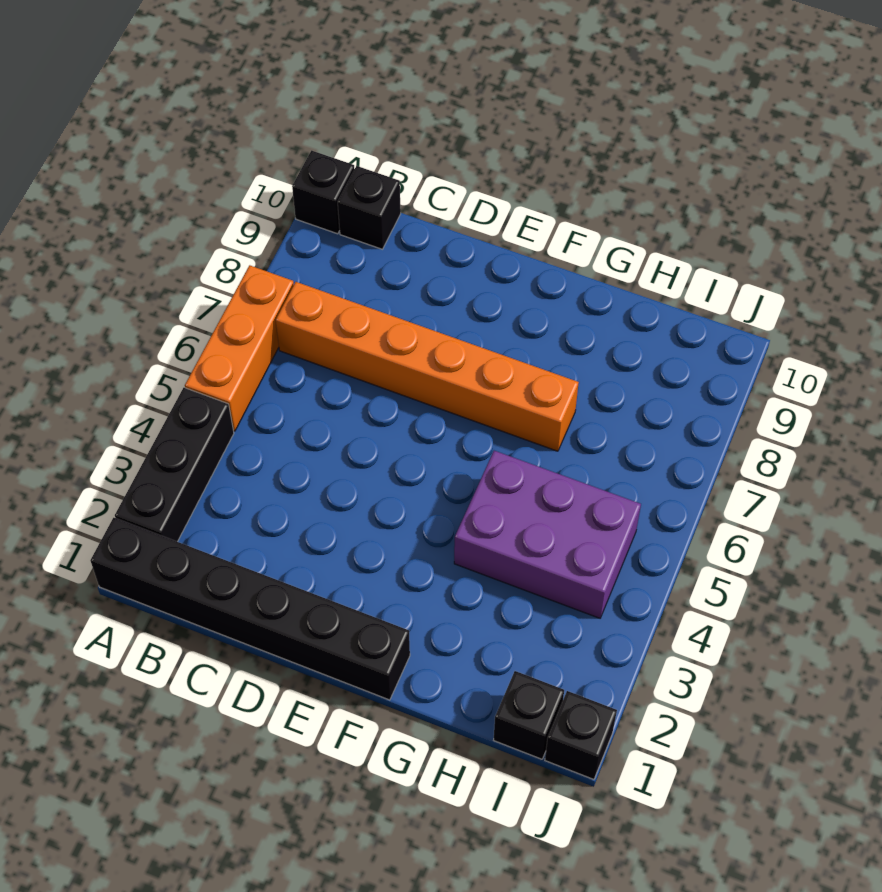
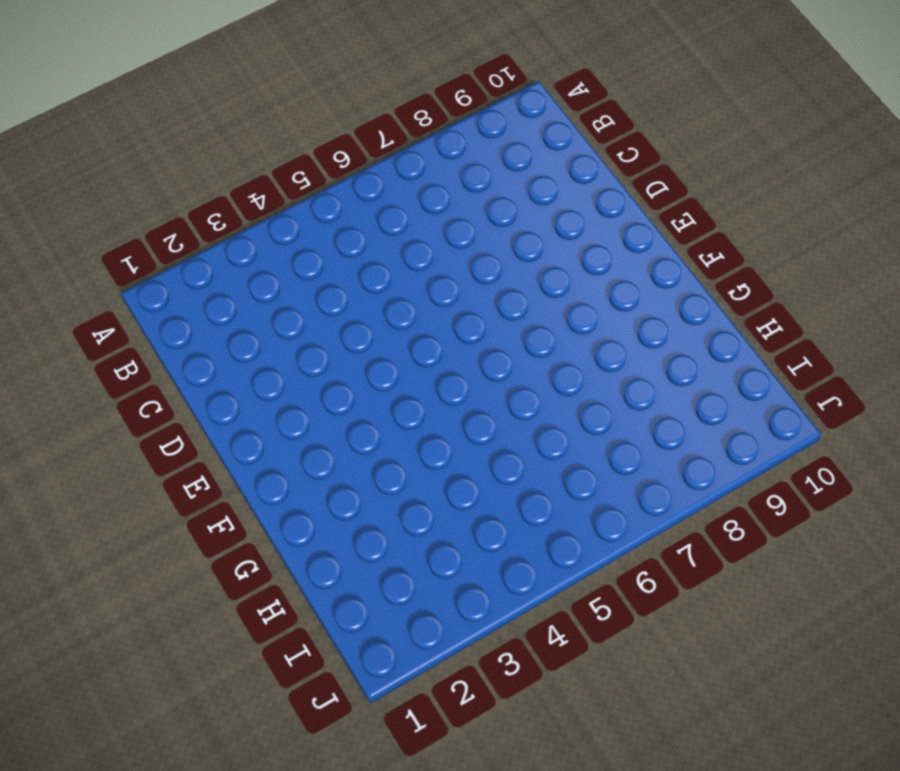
none -> black brick A1:F1 level 1
none -> black brick A2:A4 level 1

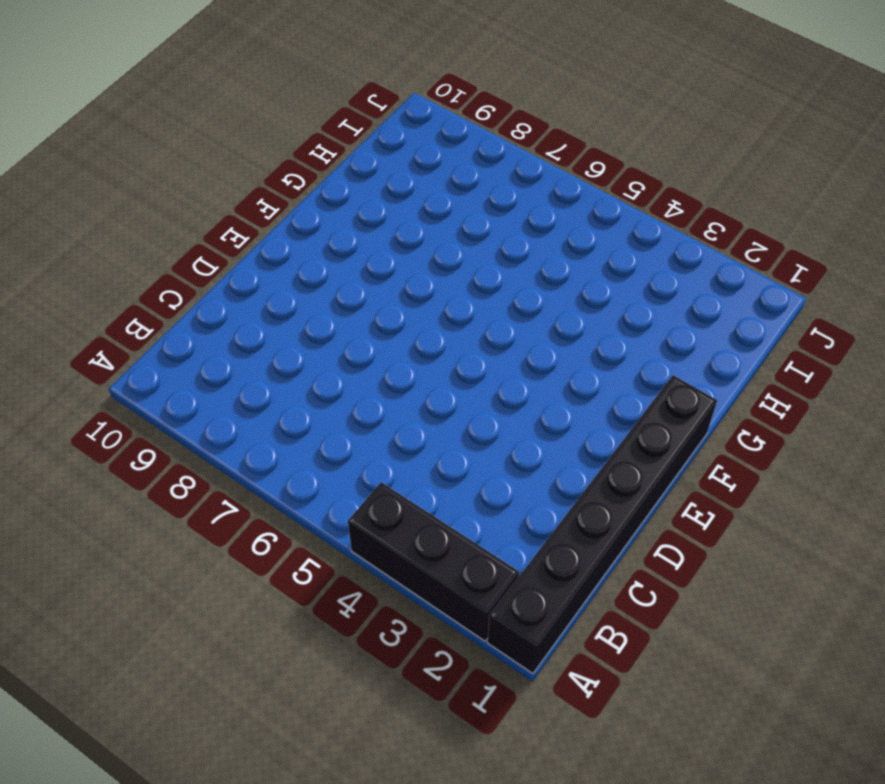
none -> orange brick A5:A7 level 1
none -> black brick A10 level 1

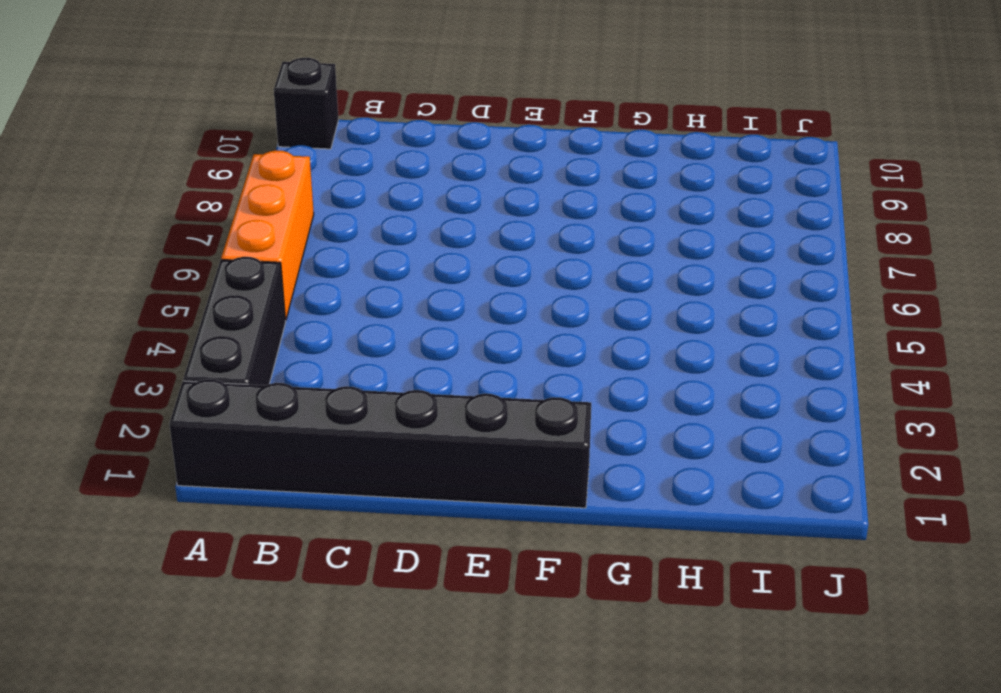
none -> orange brick B7:G7 level 1
none -> black brick B10 level 1

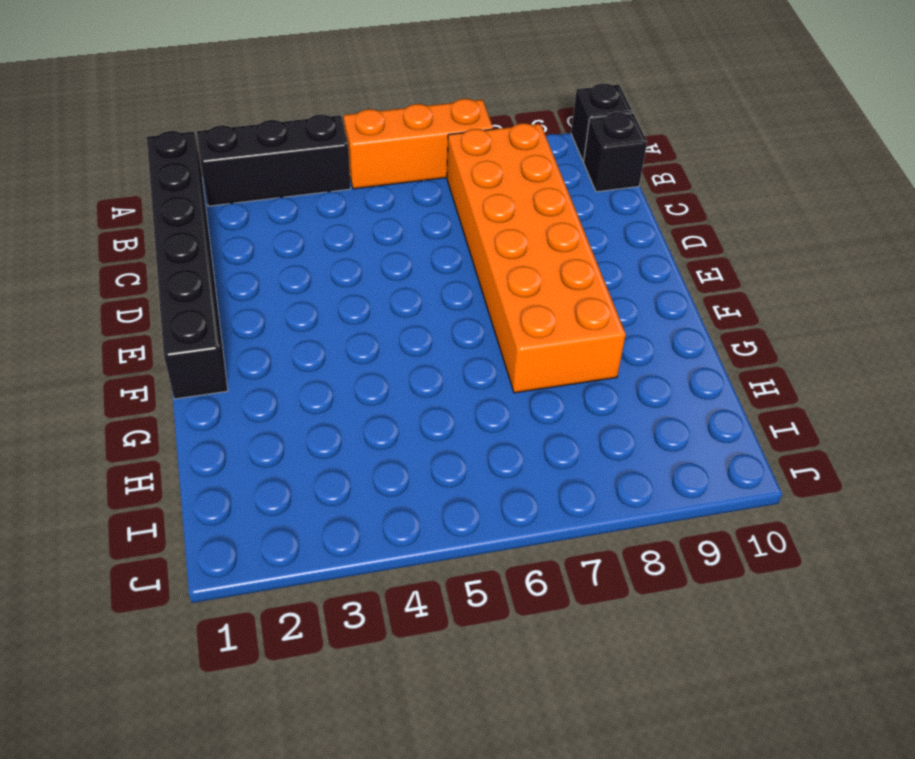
orange brick B7:G8 level 1 -> orange brick B7:G7 level 1
none -> purple brick G4:I5 level 1
none -> black brick I1 level 1

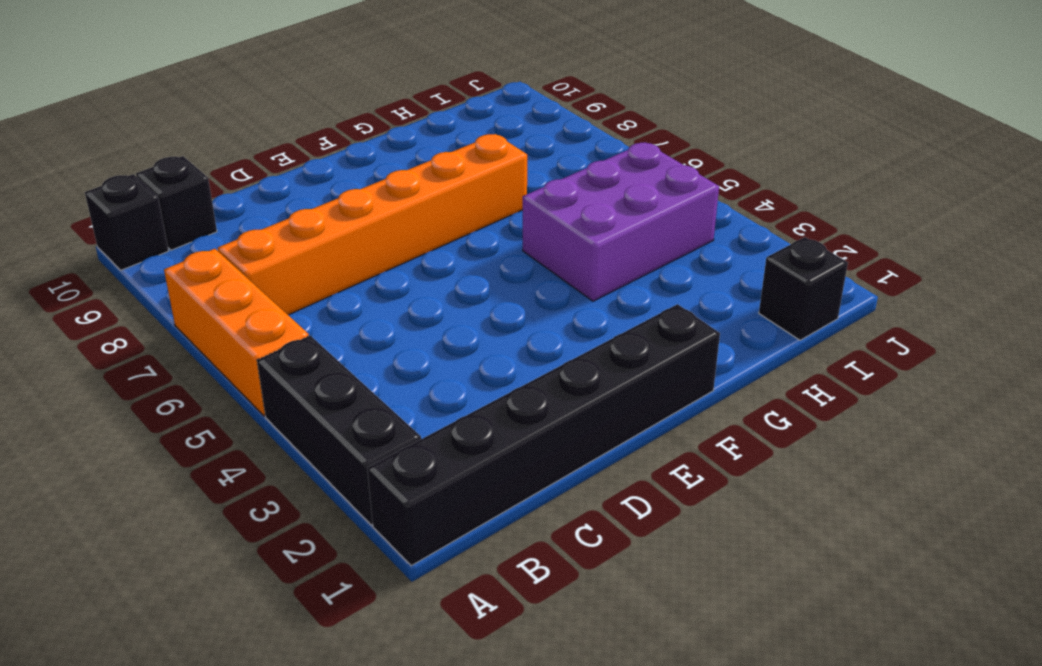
none -> black brick J1 level 1

